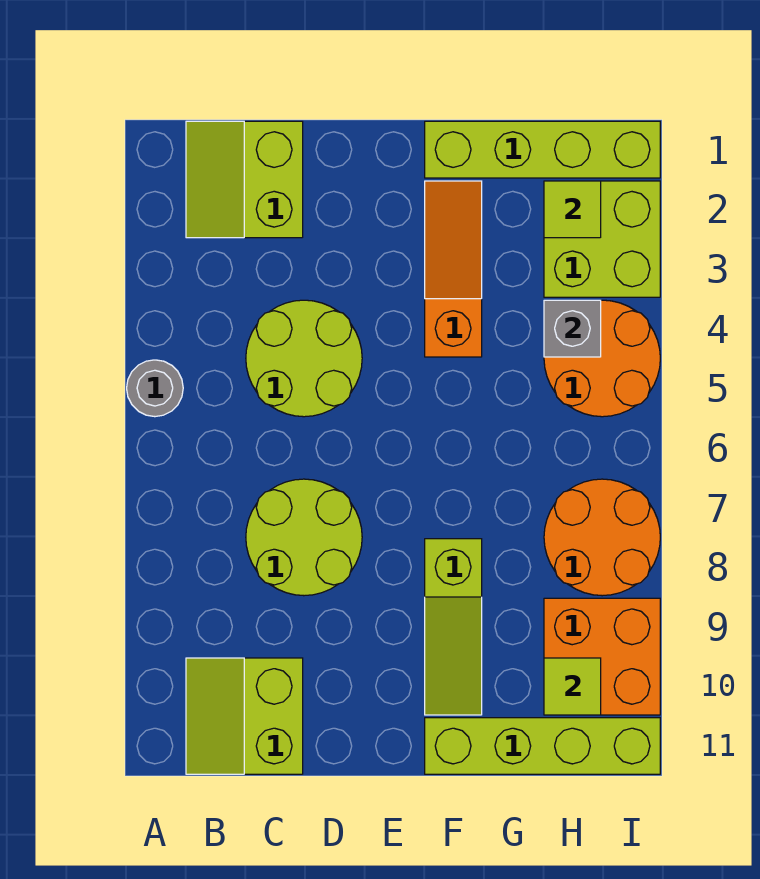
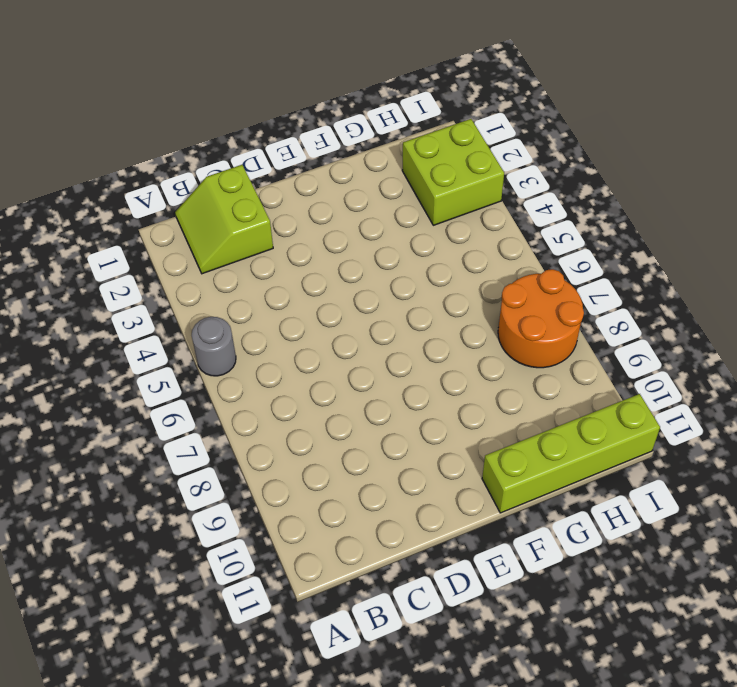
none -> lime slope B10:C11 level 1 top C
none -> lime round brick C4:D5 level 1
none -> lime round brick C7:D8 level 1

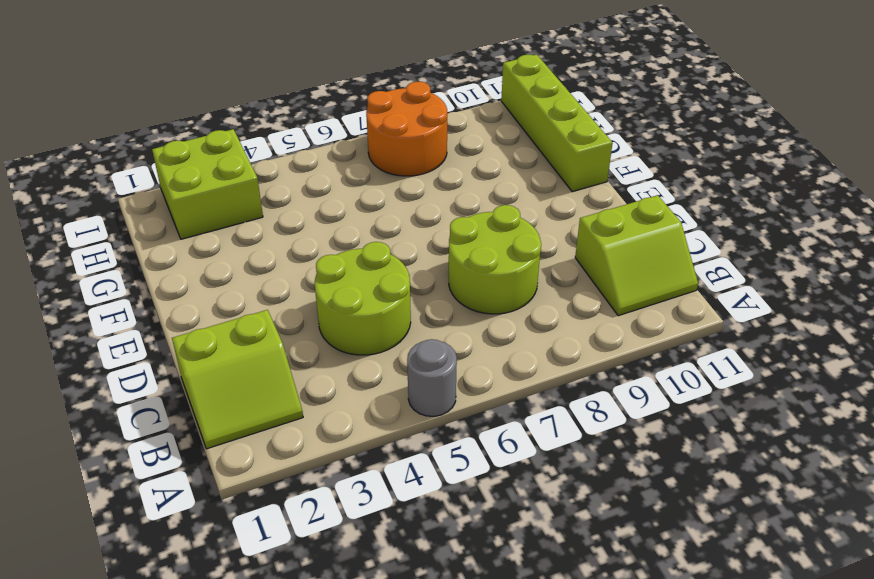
none -> lime brick F1:I1 level 1
none -> orange slope F2:F4 level 1 top 4
none -> lime slope F8:F10 level 1 top 8

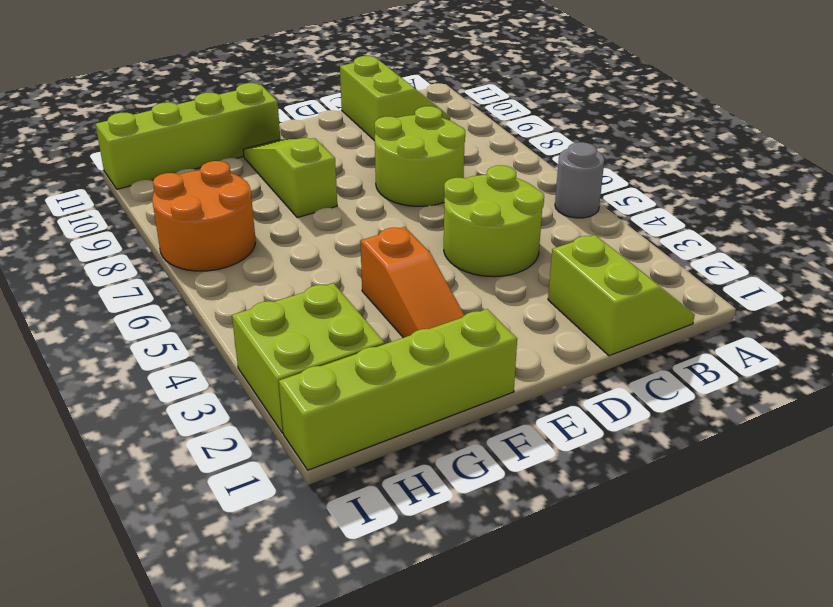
none -> orange round brick H4:I5 level 1
none -> orange brick H9:I10 level 1
none -> lime tile H2 level 2

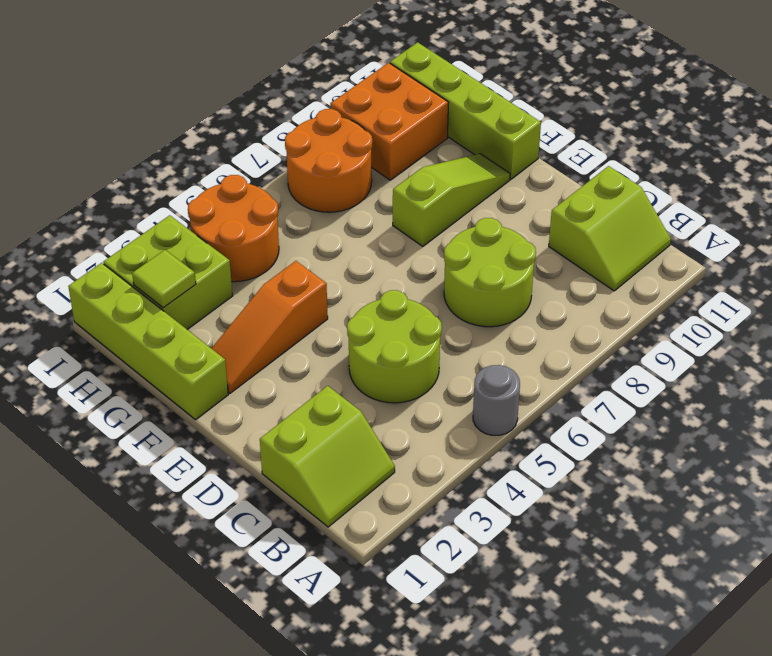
none -> grey brick H4 level 2
none -> lime tile H10 level 2

